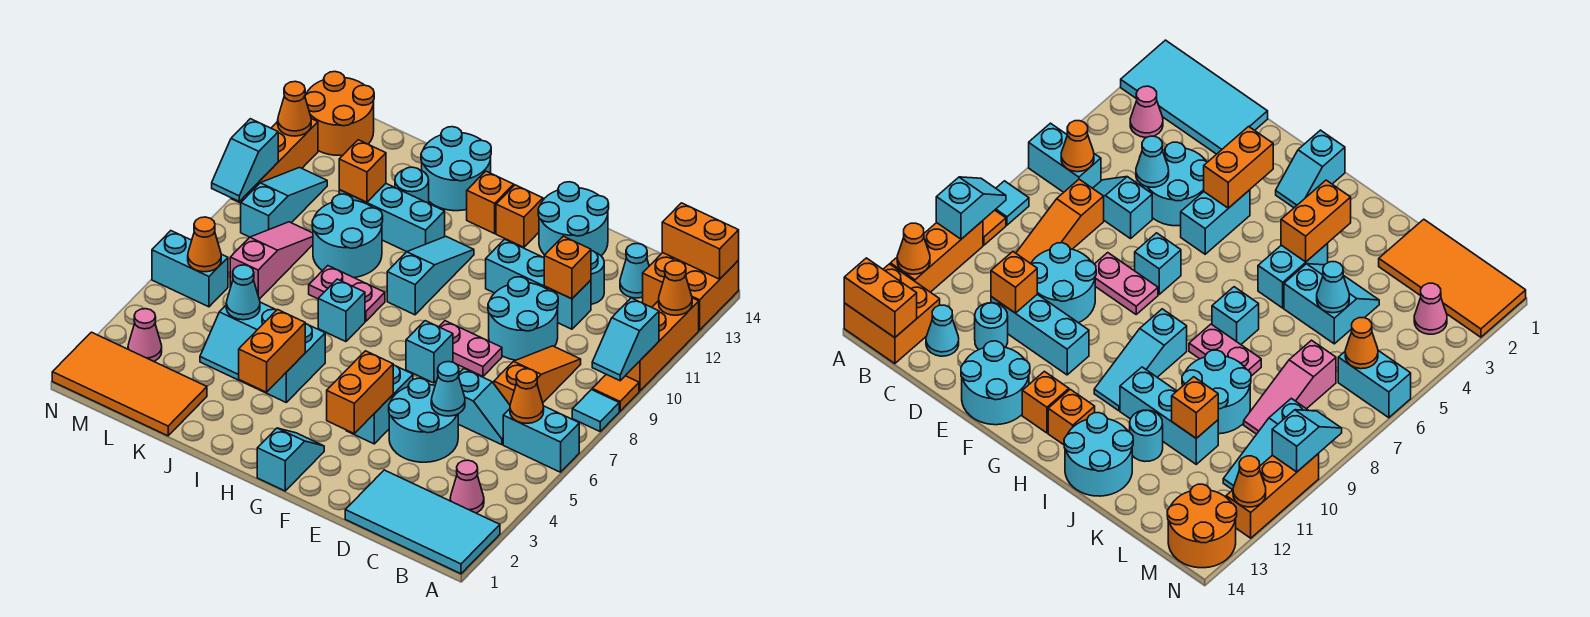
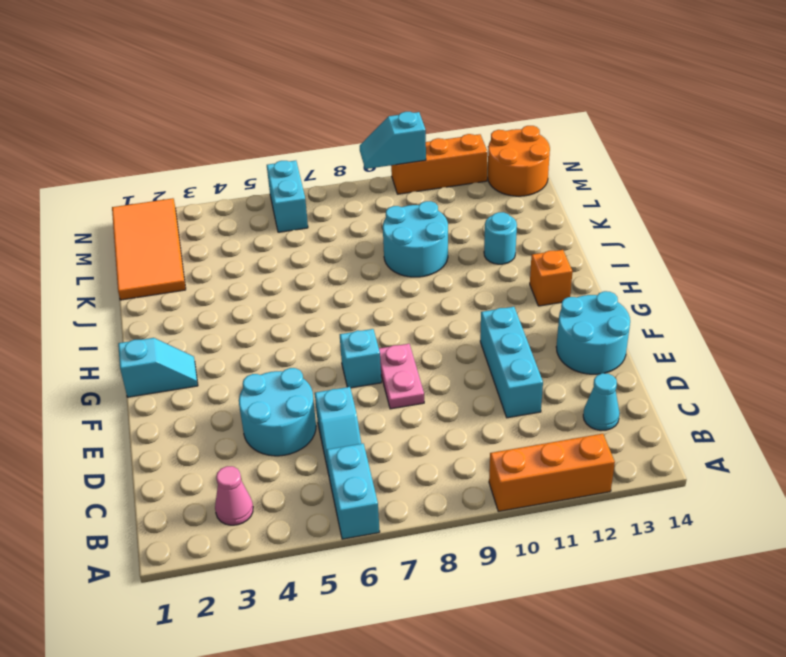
none -> cyan tile A1:D2 level 1
none -> cyan tile A8 level 1
none -> orange tile A9 level 1
none -> orange brick A13:B14 level 1

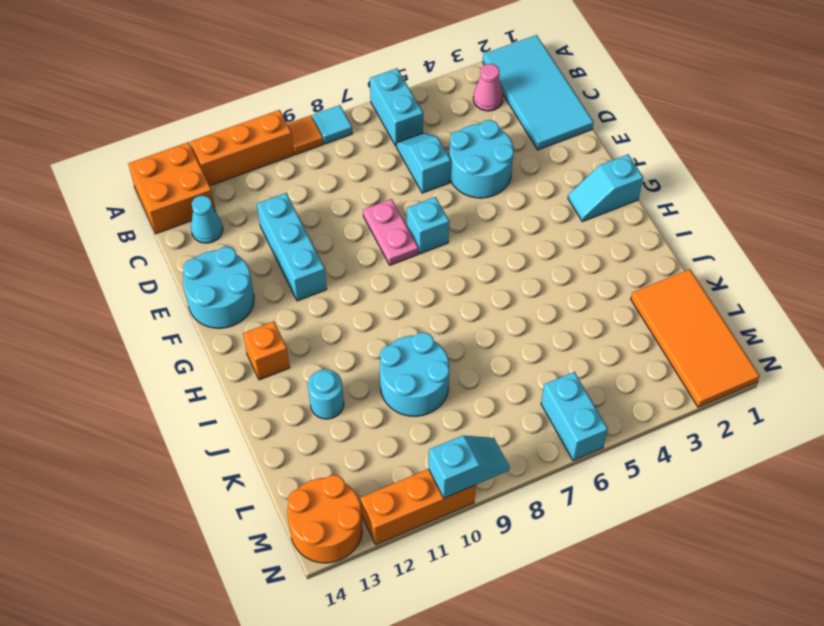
none -> orange slope C7:C9 level 1 top 7
none -> cyan round brick D9:E10 level 1
none -> cyan round brick D12 level 1
none -> cyan brick F4:F5 level 1

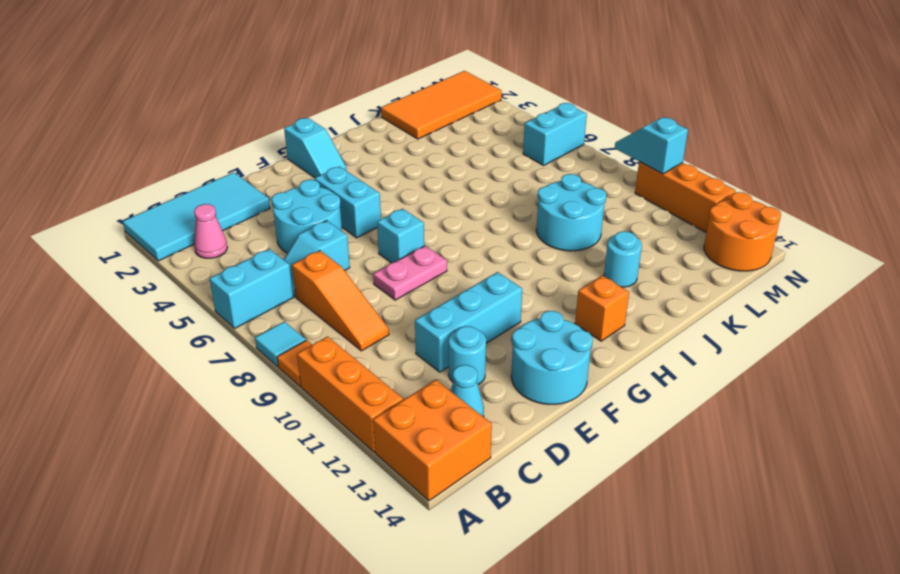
none -> cyan round brick D9:E10 level 1
none -> orange brick G13 level 1
none -> cyan slope H9:H11 level 1 top 9
none -> cyan brick I4:I5 level 1

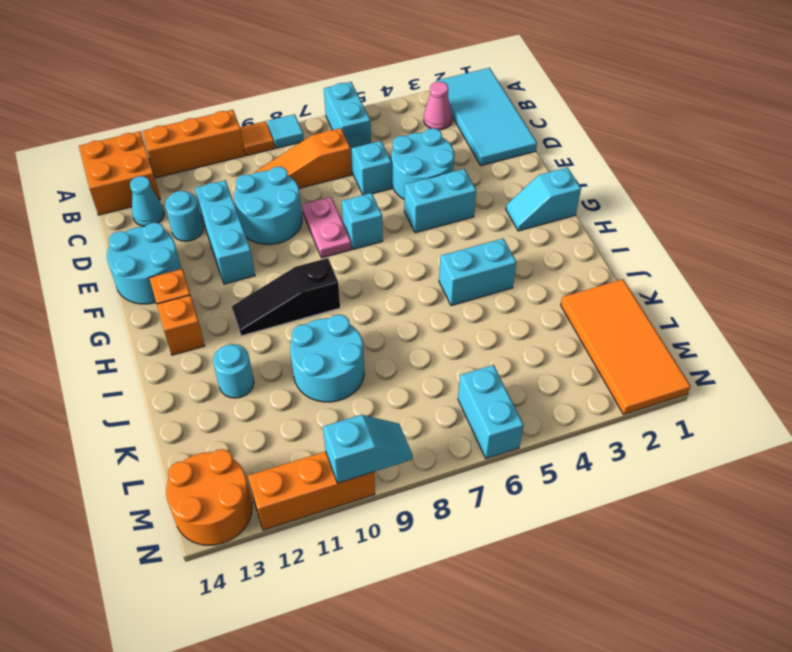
black slope H9:H11 level 1 top 9 -> cyan slope H9:H11 level 1 top 9
none -> cyan brick I7 level 1
none -> pink plate I8:J8 level 1
none -> cyan brick I11:K11 level 1
none -> cyan round brick I13:J14 level 1

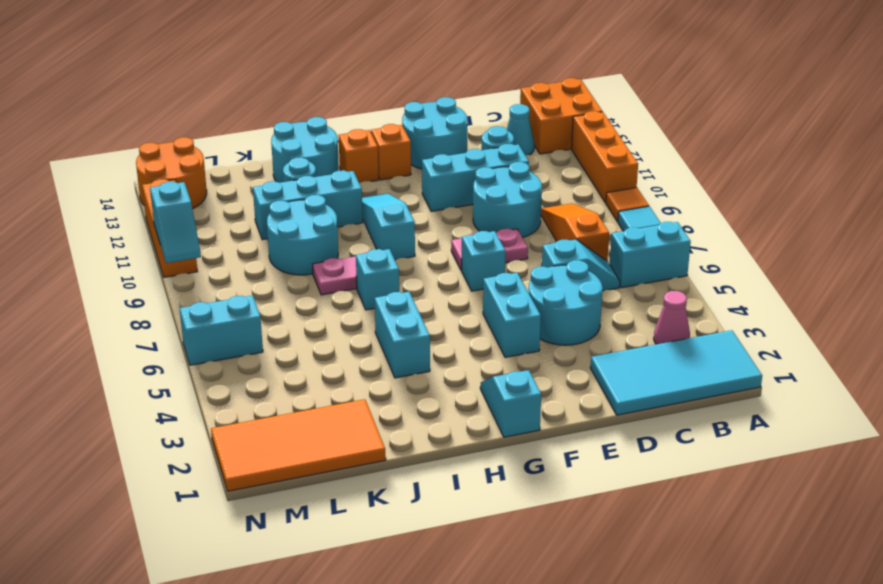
none -> cyan slope J4:K5 level 1 top 5
none -> pink slope L7:L9 level 1 top 7
none -> pink cone M3 level 1
none -> cyan slope M9:M11 level 1 top 9

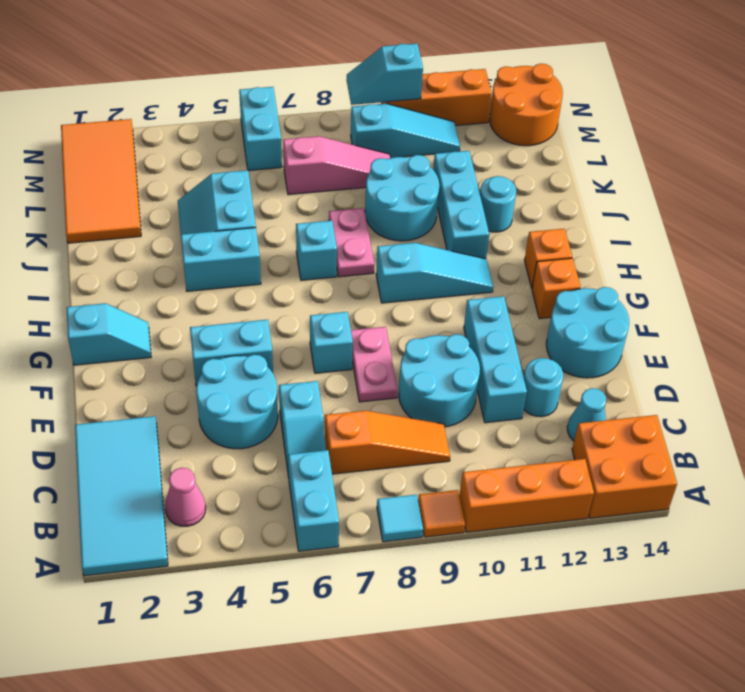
none -> cyan round brick I13:J14 level 1
none -> pink cone M3 level 1
none -> cyan slope A9:A10 level 2 top 10
none -> orange cone A12 level 2

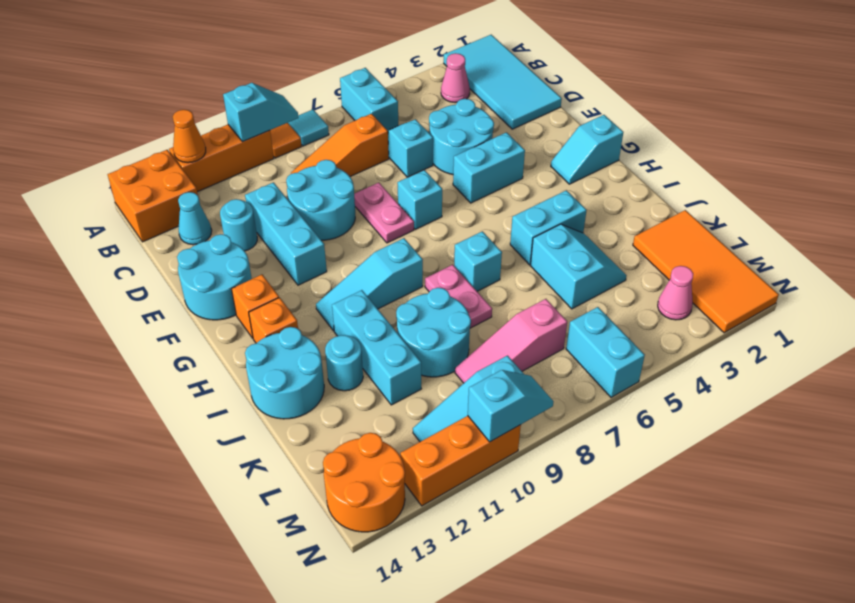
none -> orange brick A14:B14 level 2
none -> orange cone B6 level 2
none -> cyan cone D5 level 2
none -> orange brick D11 level 2

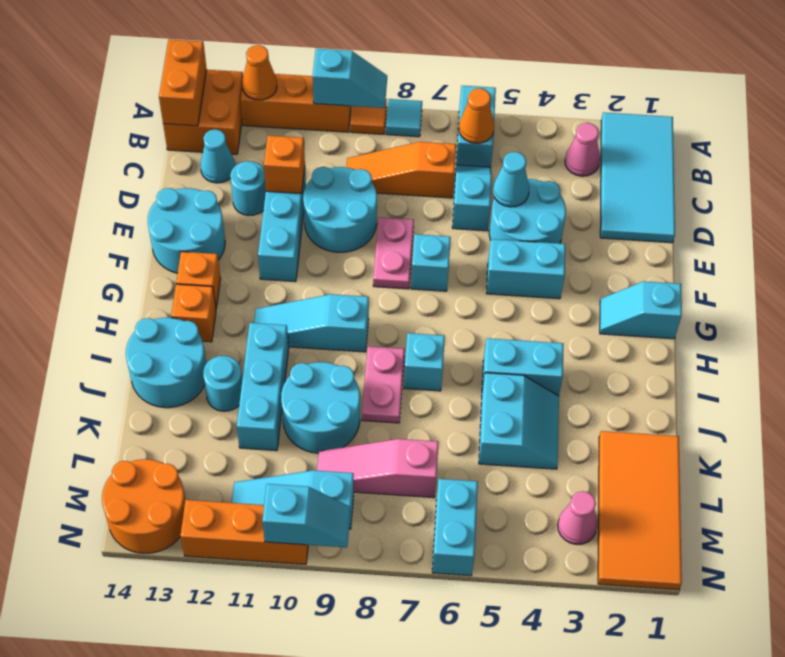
none -> orange brick F3:F4 level 2
none -> orange brick I3:I4 level 2
none -> cyan cone K5 level 2
none -> orange brick K11 level 2

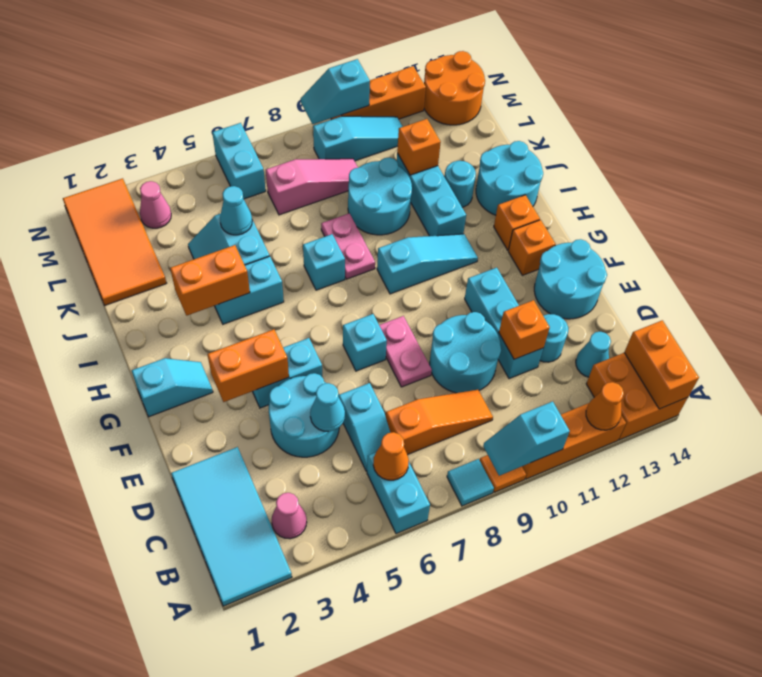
none -> orange cone M6 level 2
none -> orange cone N12 level 2

